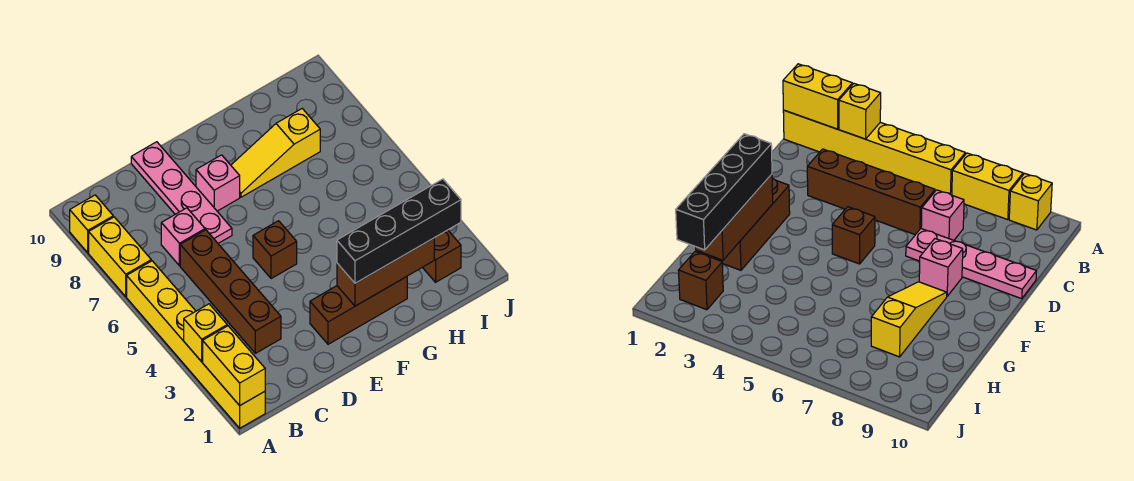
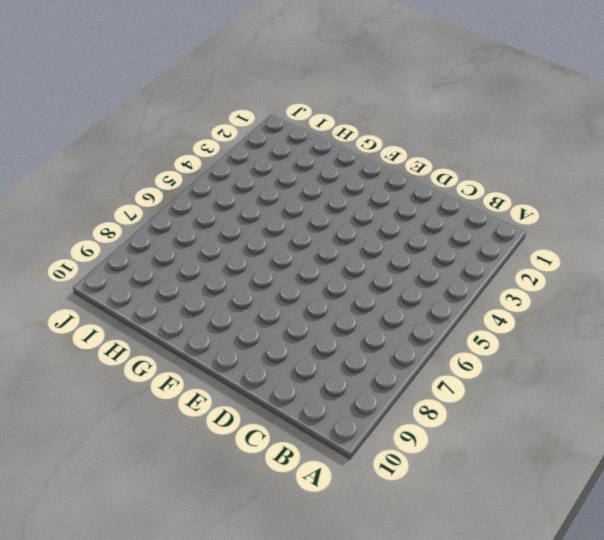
none -> yellow brick A1:A6 level 1
none -> yellow brick A7:A8 level 1
none -> yellow brick A9 level 1

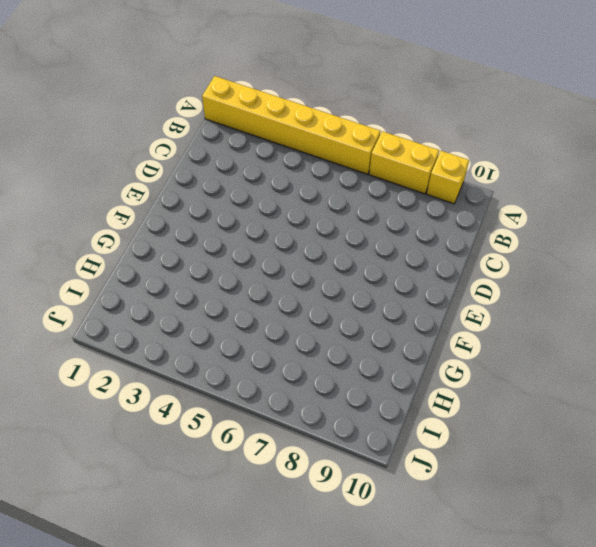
none -> brown brick C3:C6 level 1
none -> pink brick C7 level 1
none -> pink plate D7:D10 level 1

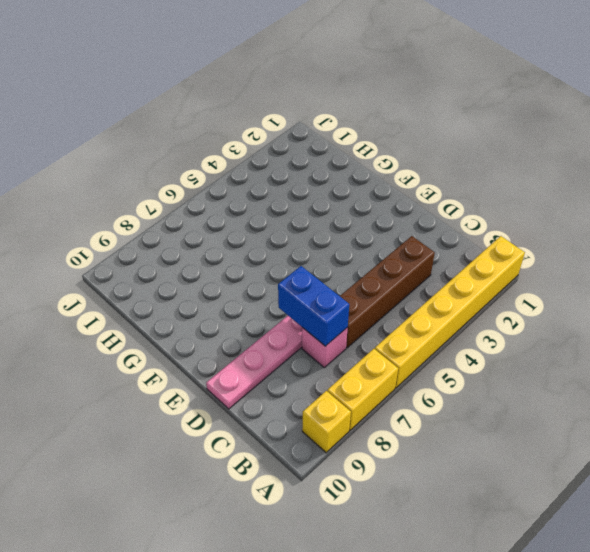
blue brick C7:D7 level 2 -> none
none -> brown brick E2:G2 level 1
none -> brown brick E5 level 1
none -> pink brick E8 level 1

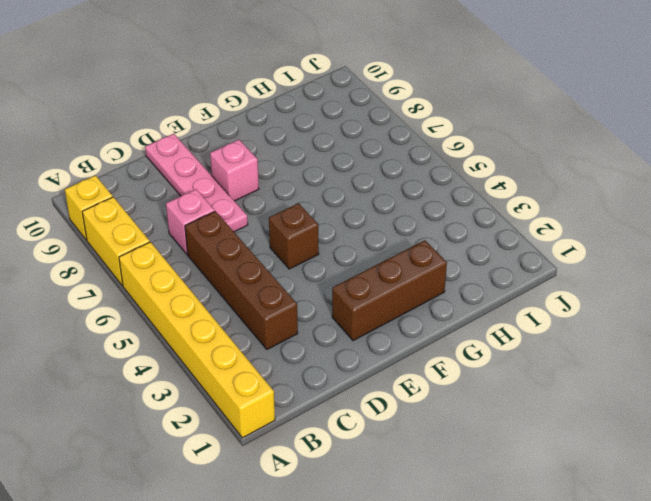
none -> yellow slope F8:H8 level 1 top H
none -> brown brick I2 level 1
none -> yellow brick A1:A2 level 2

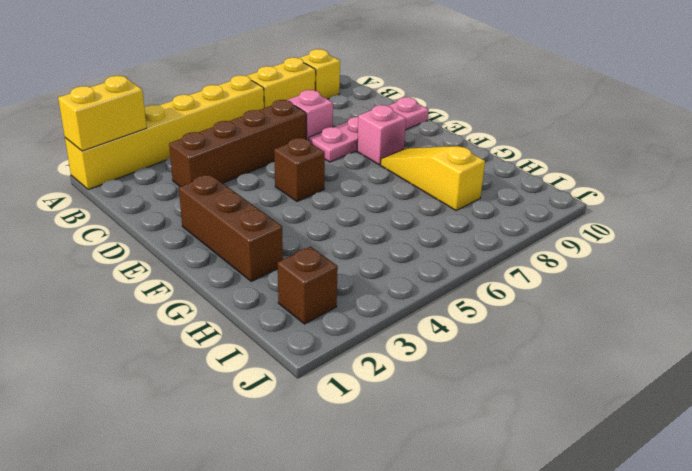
none -> yellow brick A3 level 2
none -> brown brick F2:H2 level 2
none -> black brick F2:I2 level 3

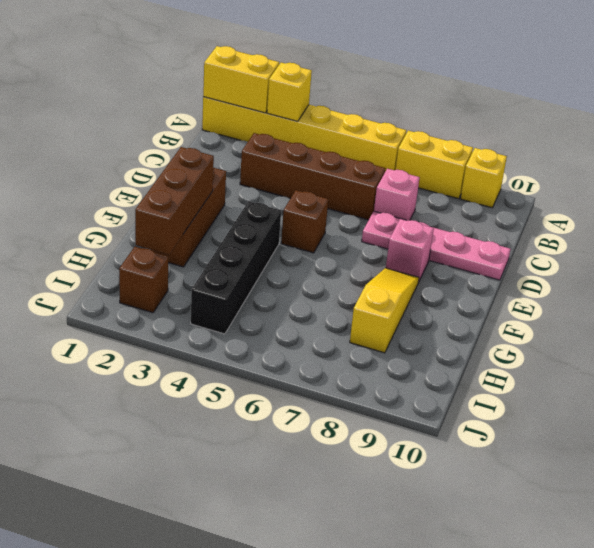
black brick F4:I4 level 1 -> black brick F2:I2 level 3

